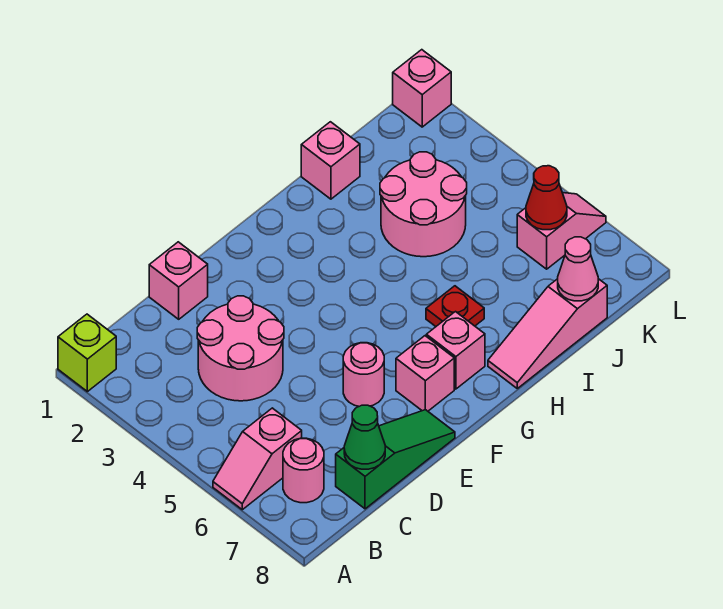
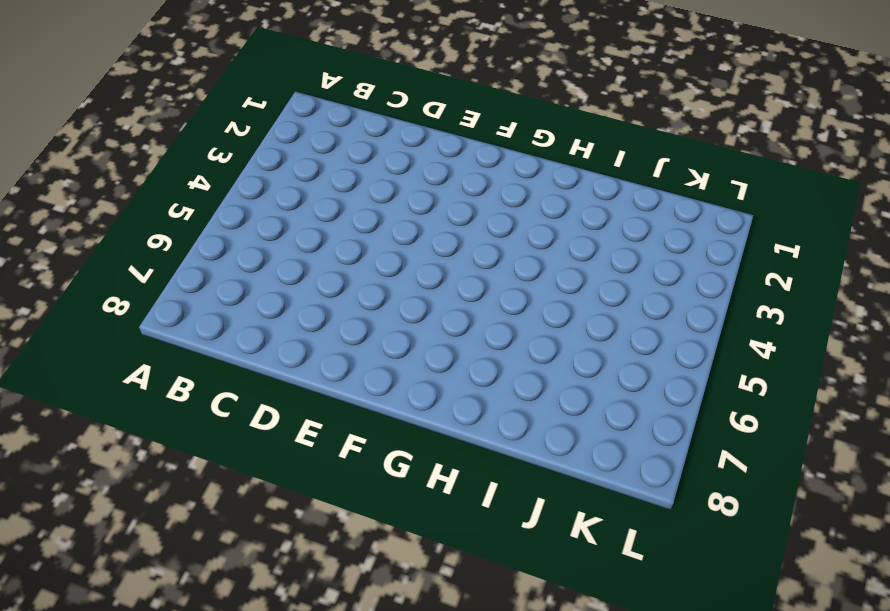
none -> lime brick A1 level 1
none -> pink slope A6:B6 level 1 top B
none -> pink round brick B7 level 1

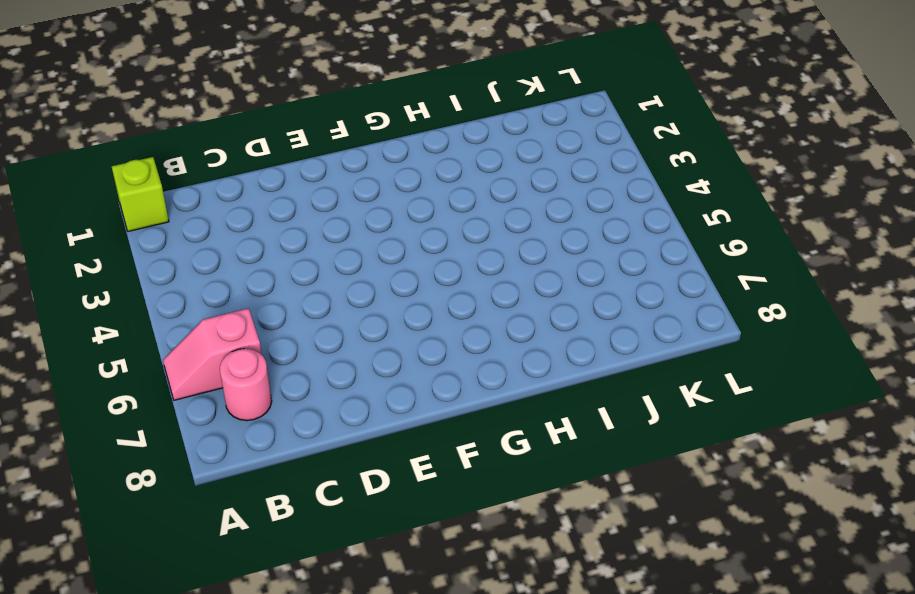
none -> pink round brick C3:D4 level 1
none -> green slope C8:E8 level 1 top C
none -> pink brick D1 level 1

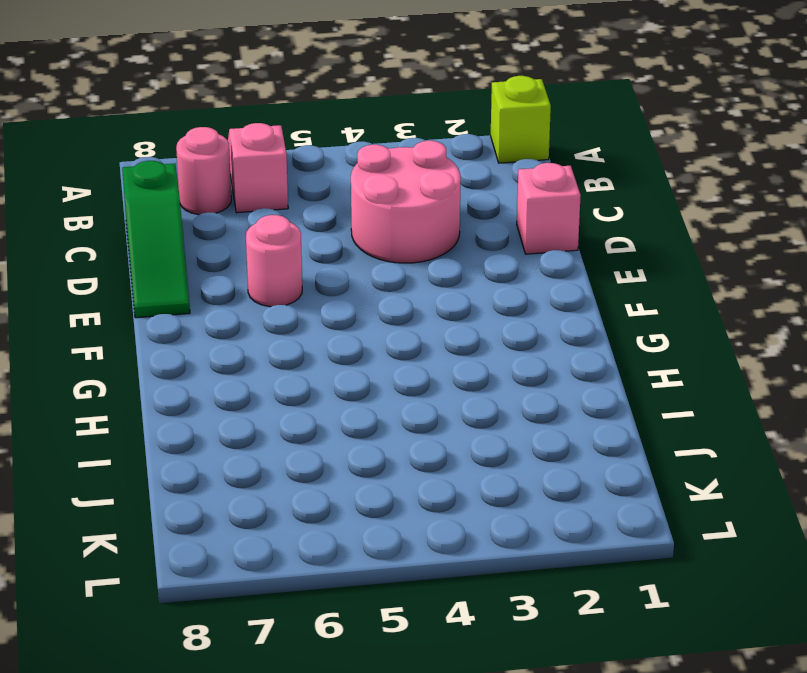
none -> pink brick F7 level 1
none -> pink brick G7 level 1
none -> red plate H6 level 1

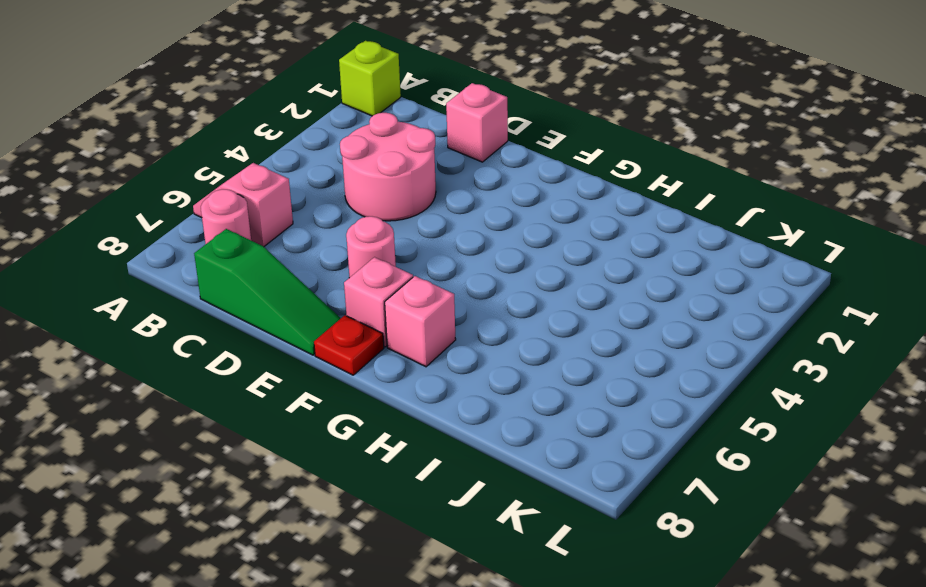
red plate F8 level 1 -> red plate H6 level 1
none -> pink slope H8:J8 level 1 top J
none -> pink brick I1 level 1
none -> pink round brick I3:J4 level 1

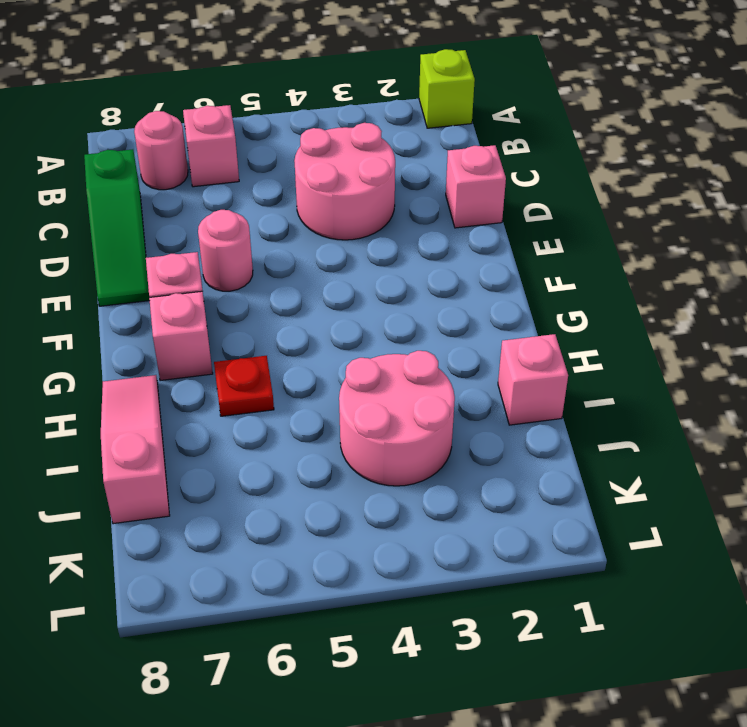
none -> pink slope K6:L6 level 1 top K
none -> pink brick L1 level 1
none -> green cone C8 level 2

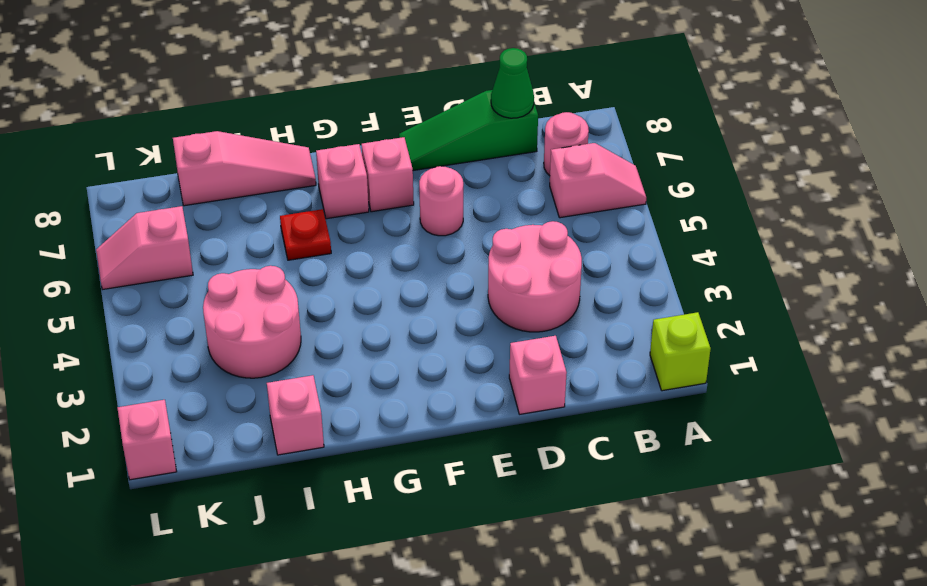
none -> pink cone J8 level 2
none -> red cone K6 level 2

